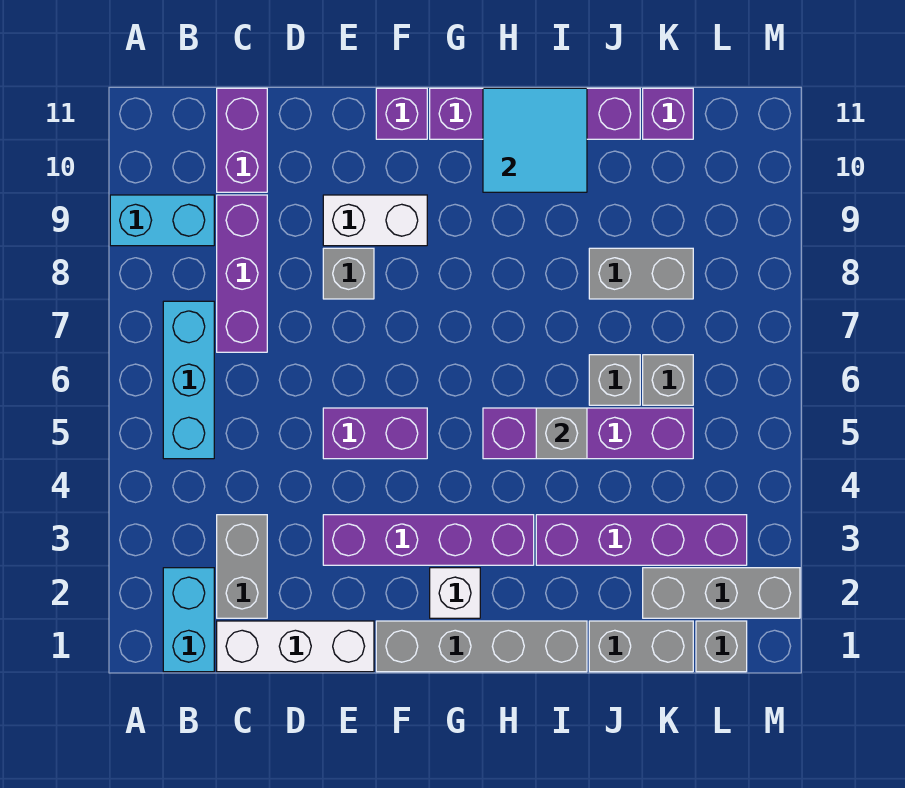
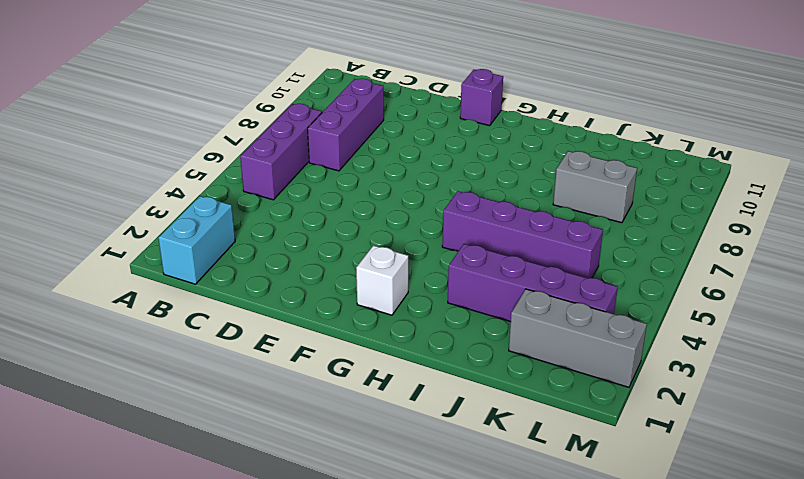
purple brick B5:B7 level 1 -> cyan brick B5:B7 level 1
none -> cyan brick A9:B9 level 1
none -> white brick C1:E1 level 1
none -> grey brick C2:C3 level 1

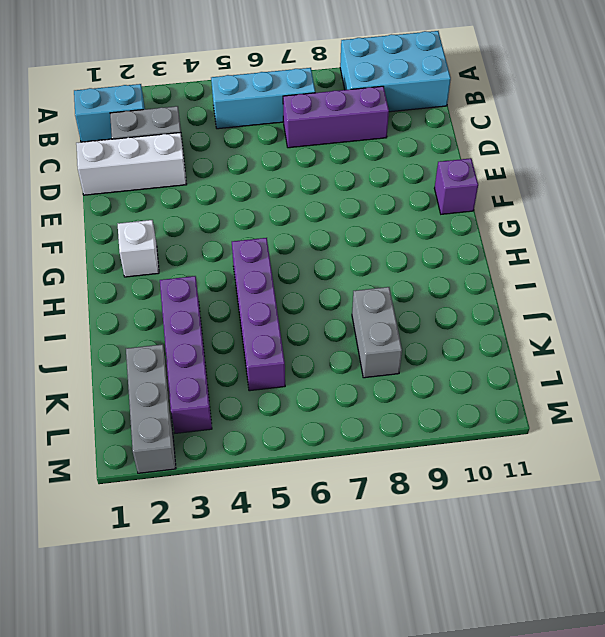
cyan brick A9:B11 level 1 -> cyan brick A9:B9 level 1
white brick D1:D3 level 1 -> white brick C1:E1 level 1
none -> purple brick C10:C11 level 1
none -> purple brick E3:H3 level 1
none -> purple brick E5:F5 level 1

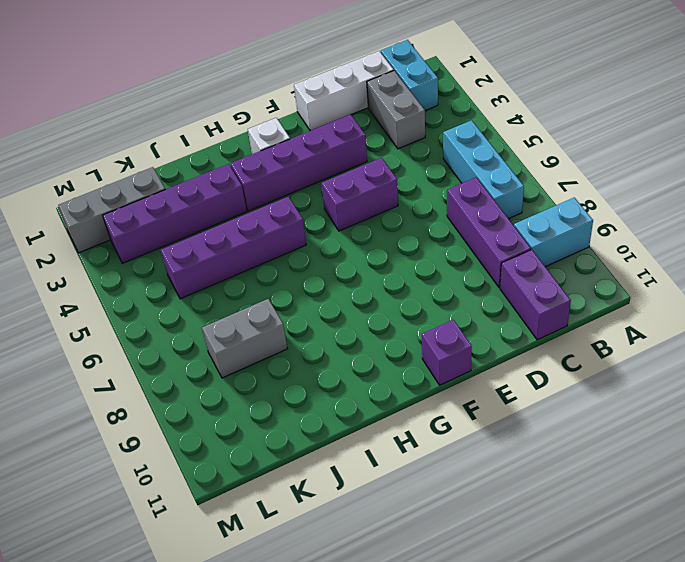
none -> grey brick E8 level 1
none -> white brick E9:F9 level 1
none -> grey brick F1:I1 level 1

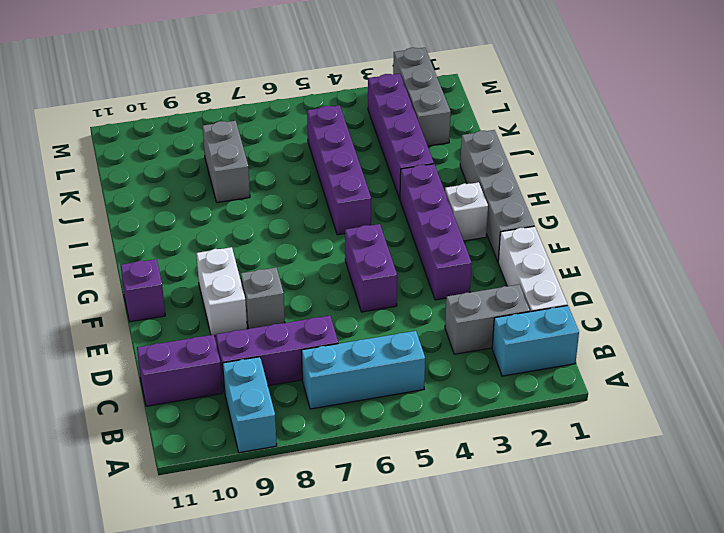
none -> purple brick G11:J11 level 1
none -> grey brick J1:K1 level 1
none -> grey brick J6 level 1

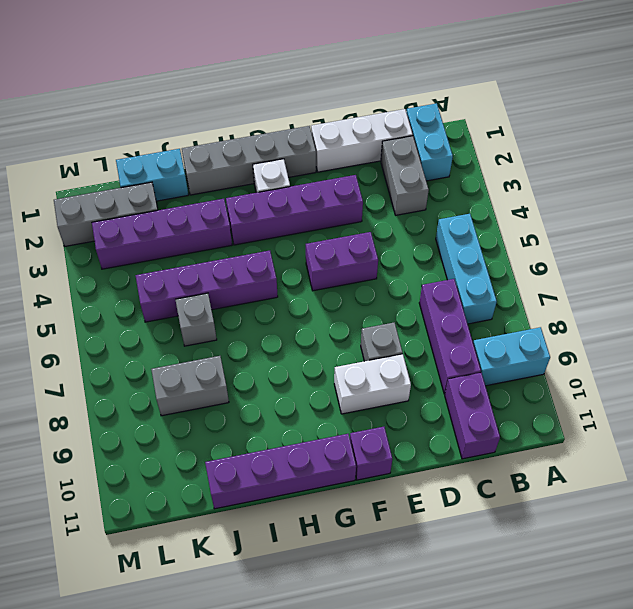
cyan brick J1:K1 level 1 -> grey brick J1:K1 level 1
none -> grey brick K6 level 1
none -> purple brick K11 level 1
none -> grey brick L1 level 1

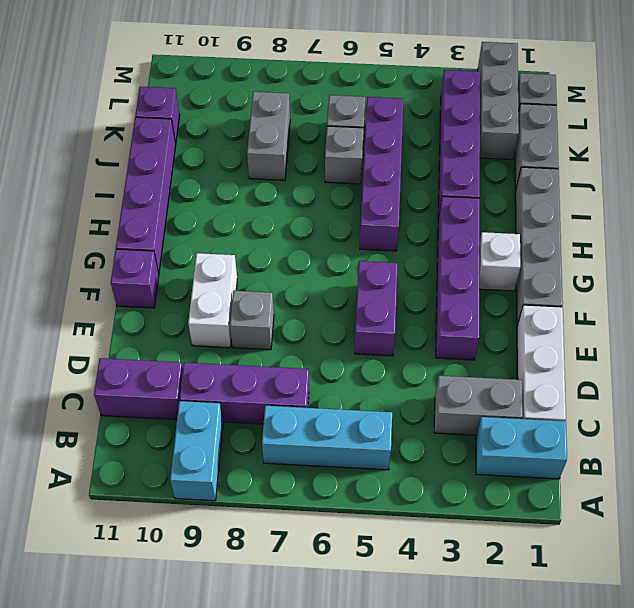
none -> cyan tile H10:I11 level 2
none -> grey brick I5 level 2

